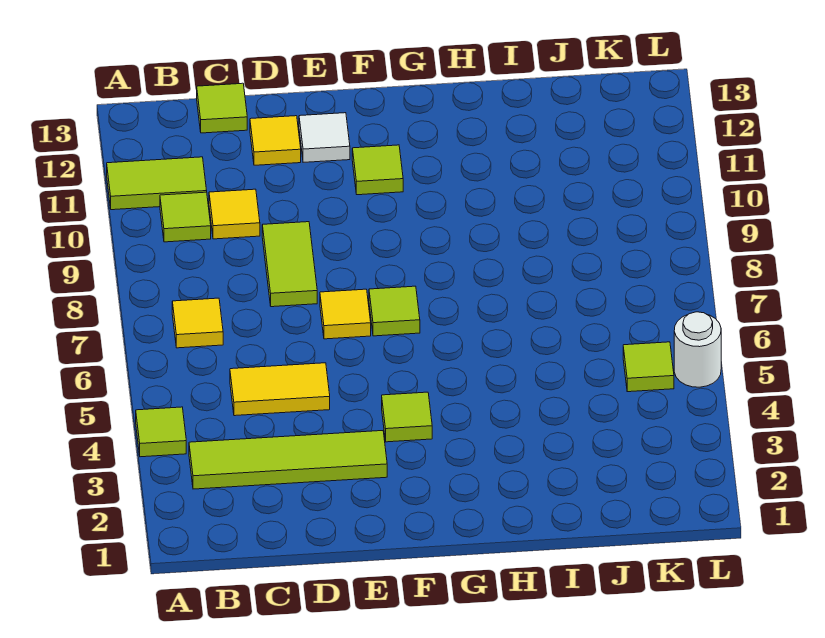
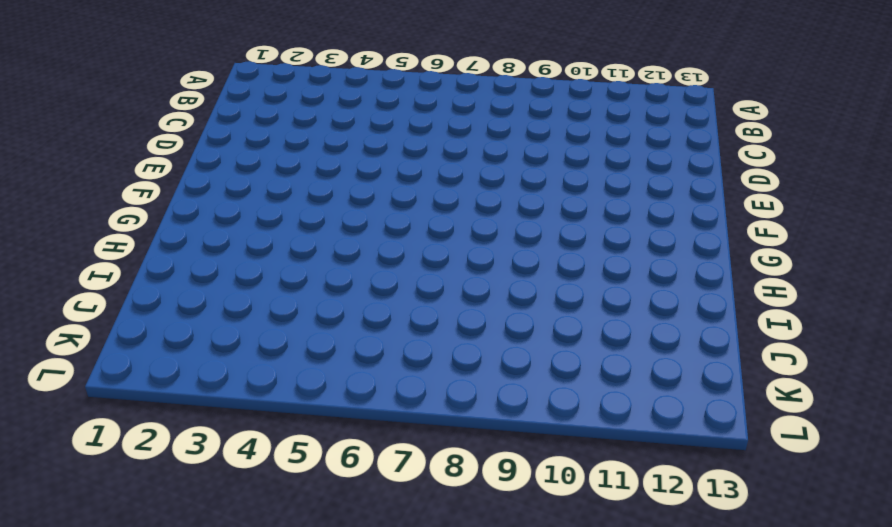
none -> lime tile A4 level 1
none -> lime tile A11:B11 level 1
none -> lime tile B3:E3 level 1

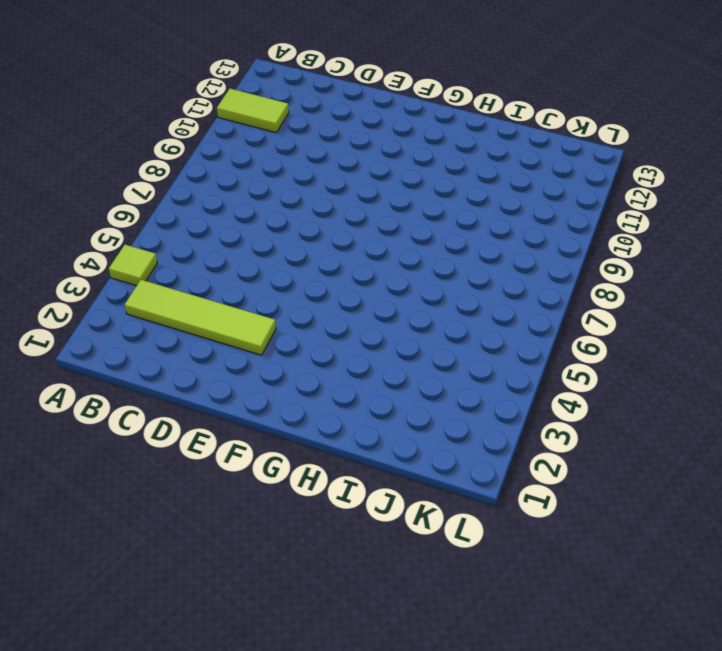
none -> yellow tile B7 level 1
none -> lime tile B10 level 1
none -> yellow tile C5:D5 level 1

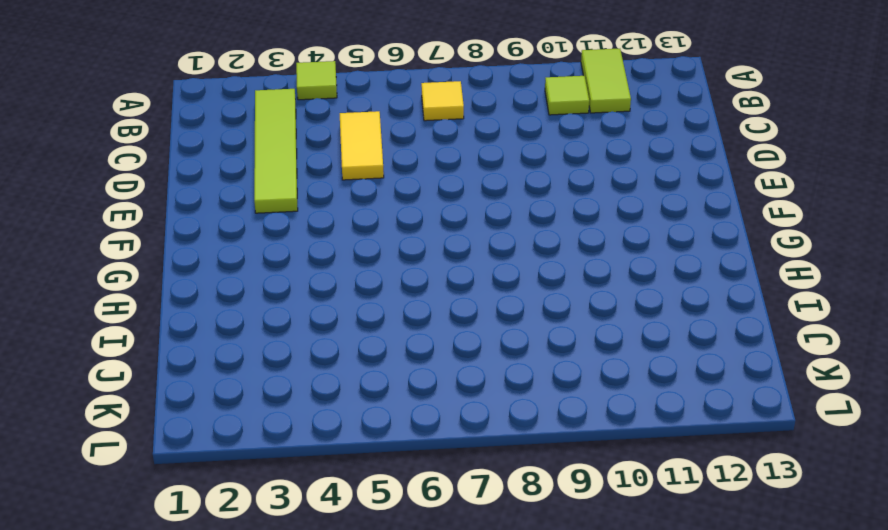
none -> yellow tile C10 level 1
none -> lime tile C13 level 1
none -> lime tile D8:D9 level 1

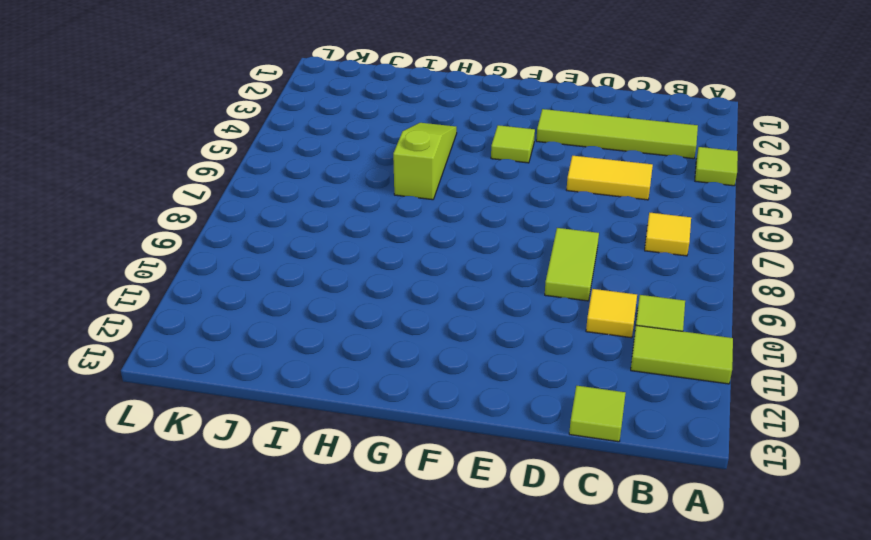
lime slope H4:H6 level 1 top 6 -> none
none -> yellow tile D12 level 1
none -> yellow tile E7 level 1
none -> white tile E12 level 1

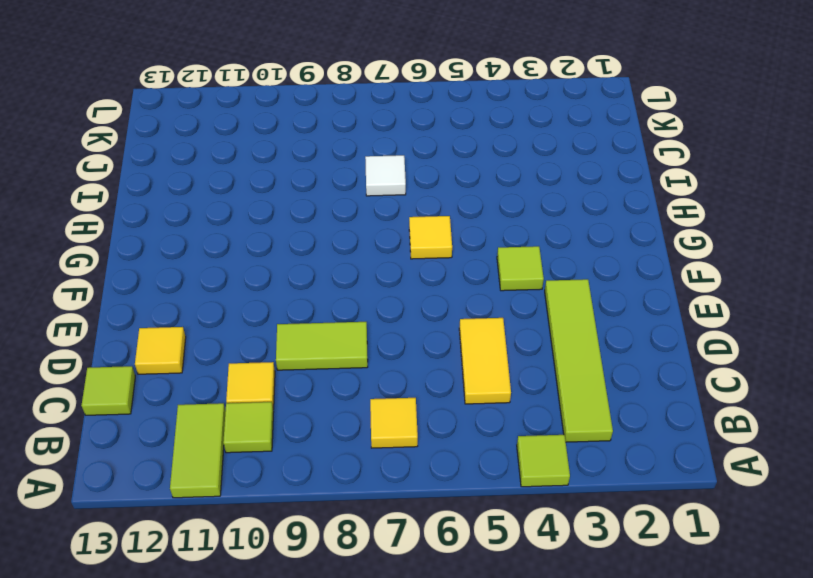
yellow tile G6 level 1 -> yellow tile E7 level 1
white tile I7 level 1 -> white tile E12 level 1
none -> lime tile F7 level 1
none -> lime tile F11 level 1
none -> lime tile K5 level 1

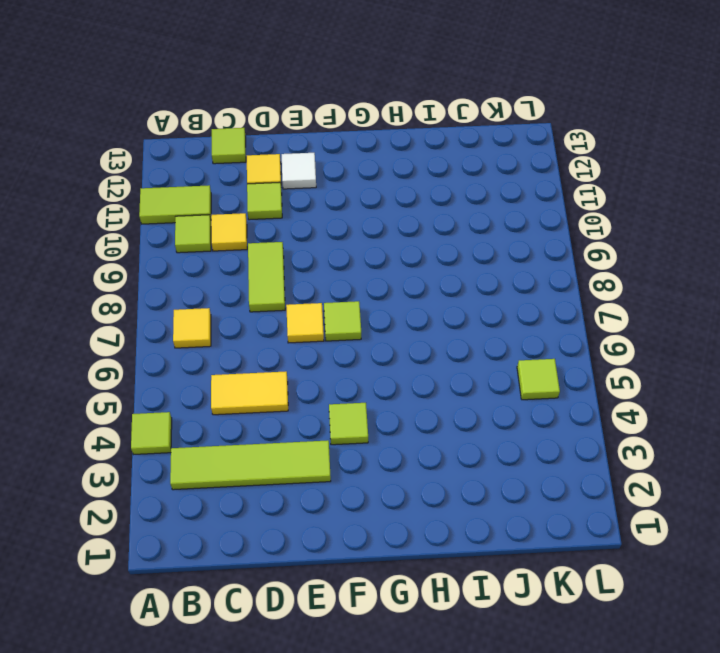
lime tile D11 level 1 -> lime tile F11 level 1
none -> white round brick L5 level 1

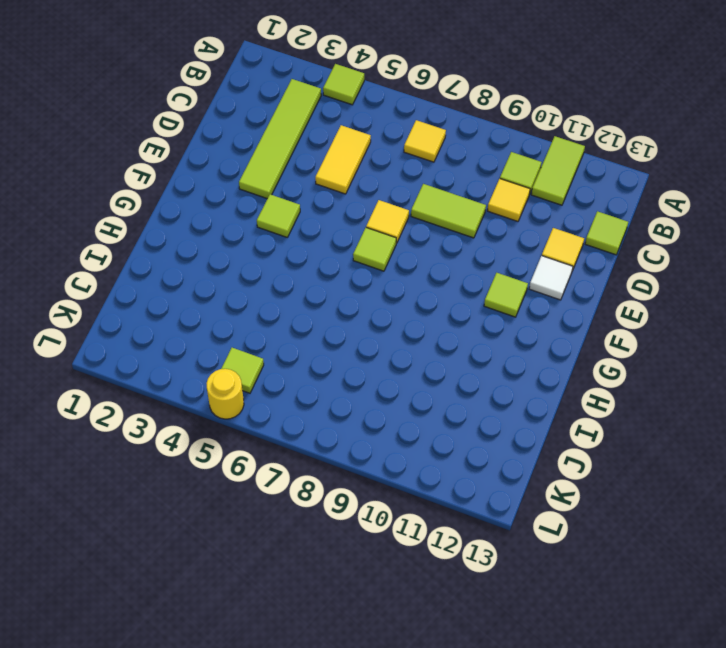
yellow round brick L5 level 1 -> white round brick L5 level 1

